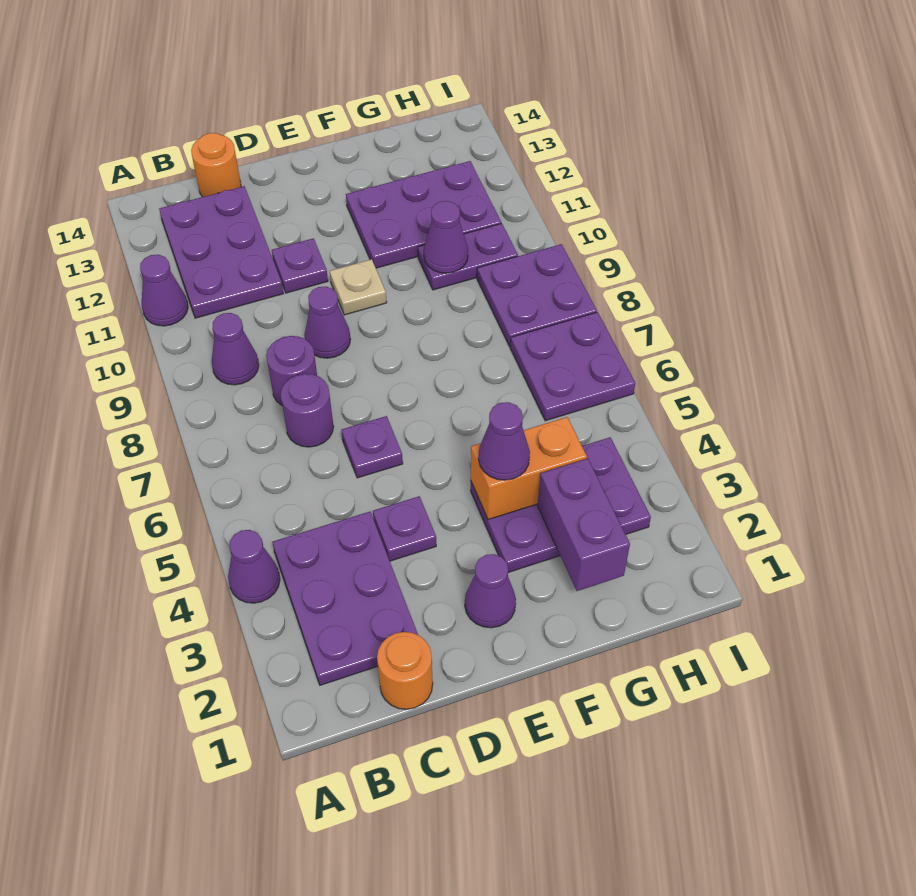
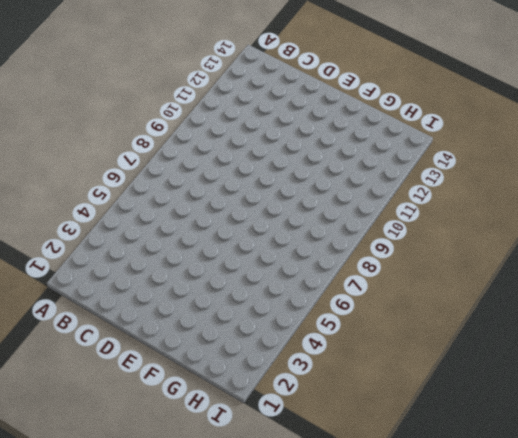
none -> purple cone A4 level 1
none -> purple cone A11 level 1
none -> purple plate B2:C4 level 1

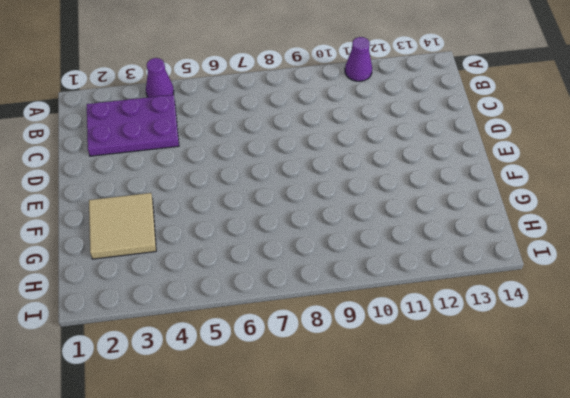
tan tile F2:G3 level 1 -> purple plate F3:H4 level 1
none -> purple cone B9 level 1
none -> purple plate B11:C13 level 1
none -> orange round brick C1 level 1

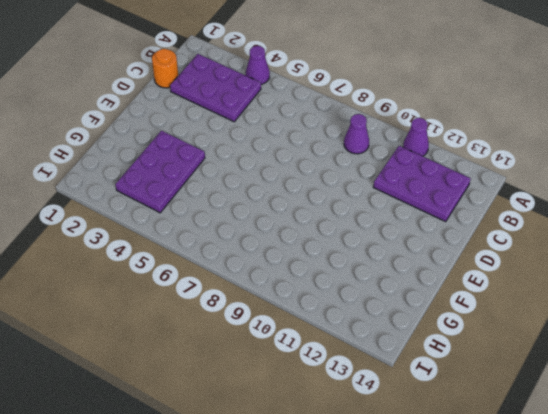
none -> purple round brick C7 level 1
none -> purple round brick C8 level 1
none -> orange round brick C14 level 1

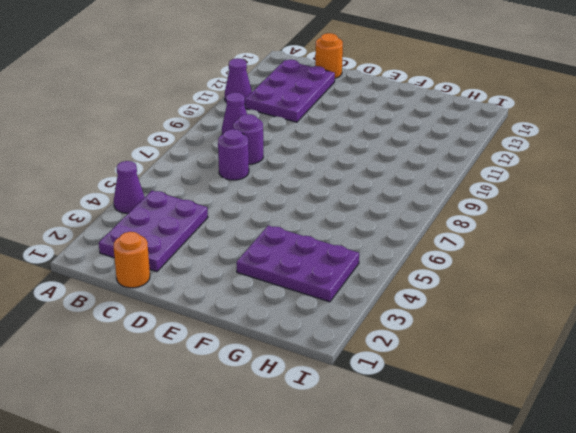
none -> purple plate D4 level 1
none -> purple plate D6 level 1
none -> purple cone D9 level 1

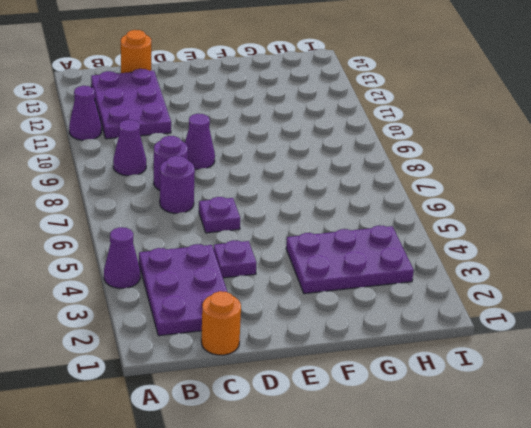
none -> purple plate D11 level 1
none -> purple cone E2 level 1
none -> tan plate E10 level 1

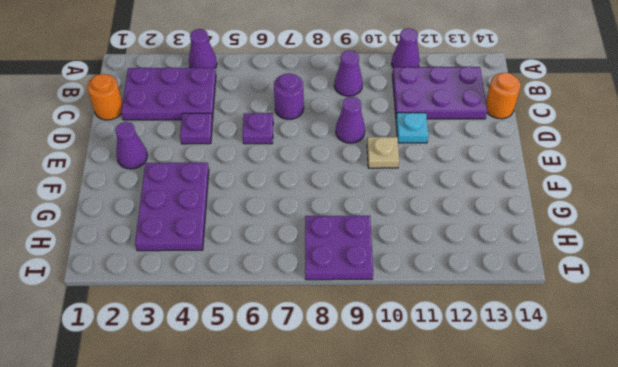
cyan plate D11 level 1 -> purple plate D11 level 1
none -> purple round brick C8 level 1
none -> purple plate F11:H12 level 1
none -> purple plate G10:H10 level 1

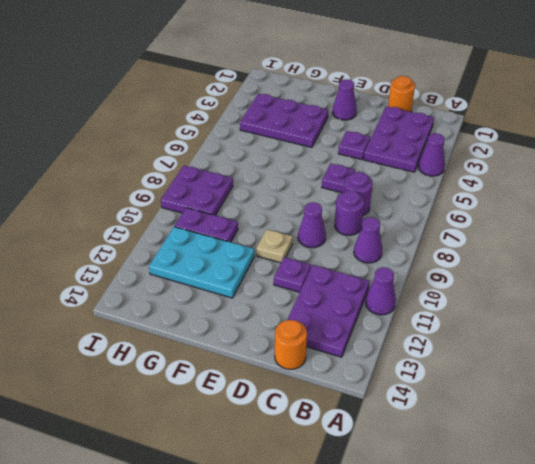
cyan plate F11:H12 level 1 -> purple plate F11:H12 level 1
none -> purple plate H6:I7 level 1
none -> orange brick F4:G4 level 2
none -> purple brick G2:G3 level 2

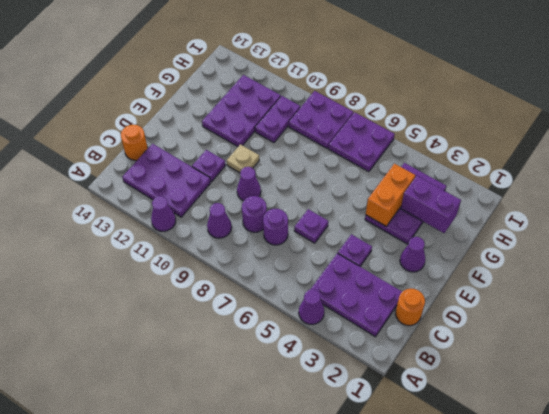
none -> purple cone G10 level 2
none -> purple cone F4 level 3

